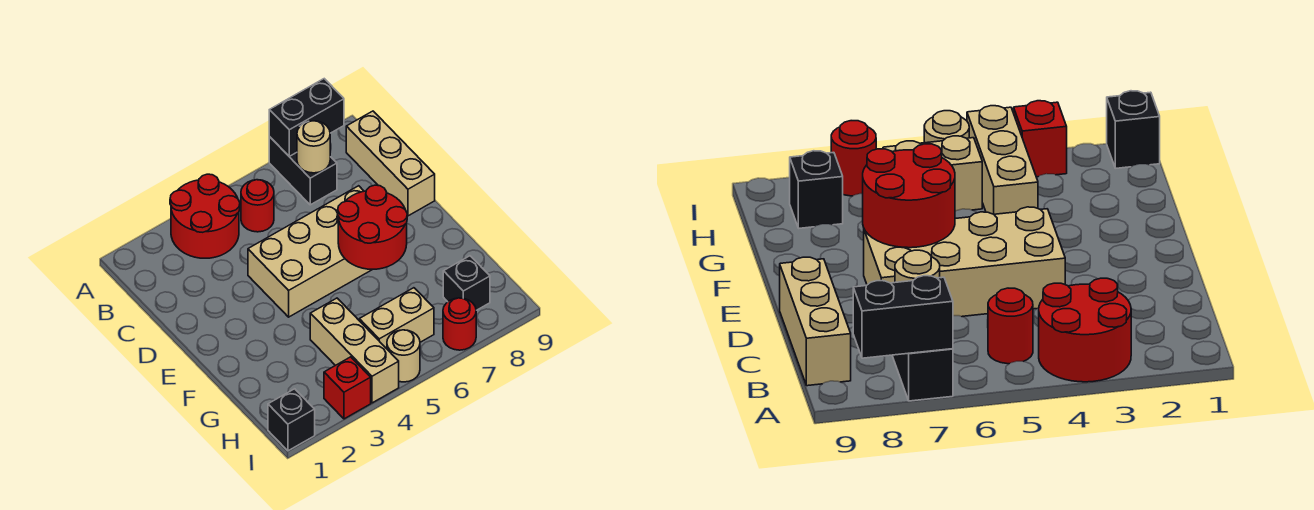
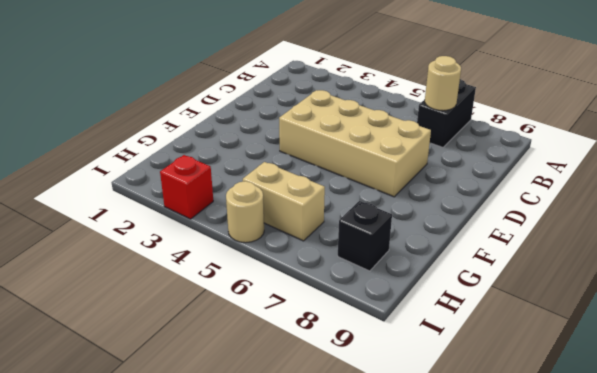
none -> red round brick A3:B4 level 1
none -> red round brick B5 level 1
none -> tan brick B9:D9 level 1

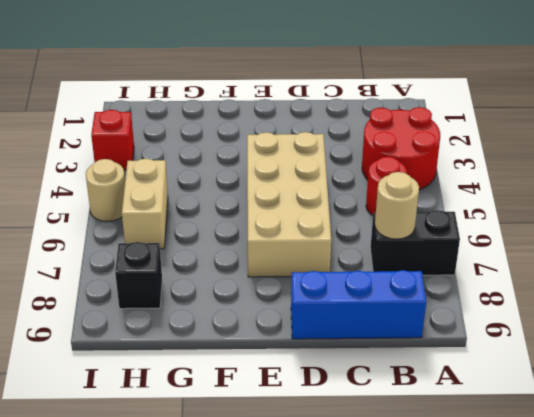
blue brick B9:D9 level 1 -> tan brick B9:D9 level 1
none -> tan brick G4:I4 level 1
none -> black brick I1 level 1
none -> red round brick I7 level 1

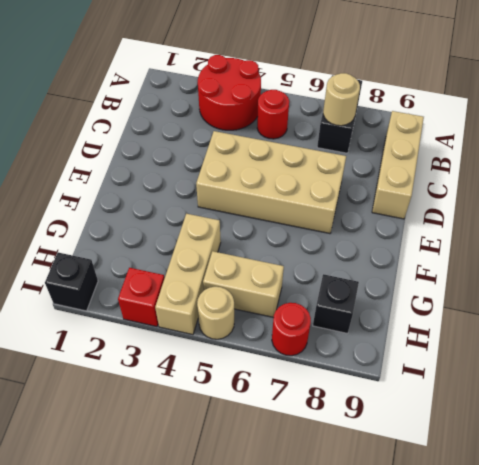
none -> black brick A7:A8 level 2
none -> red round brick E6:F7 level 2

